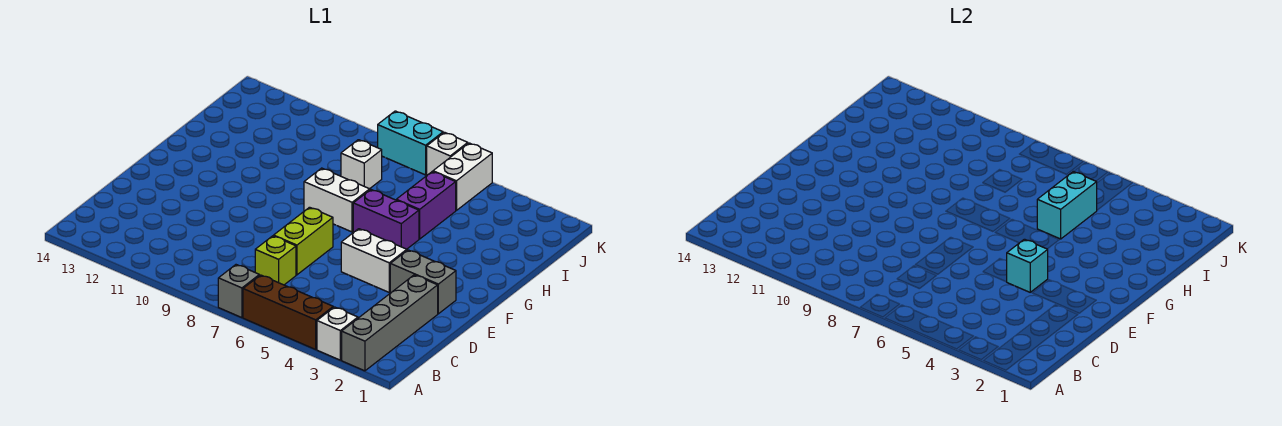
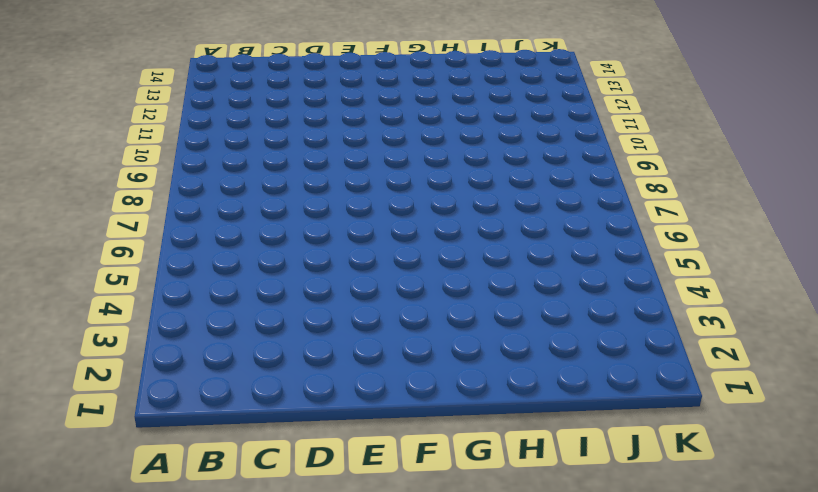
none -> grey brick A2:D2 level 1
none -> white brick A3 level 1
none -> brown brick A4:A6 level 1

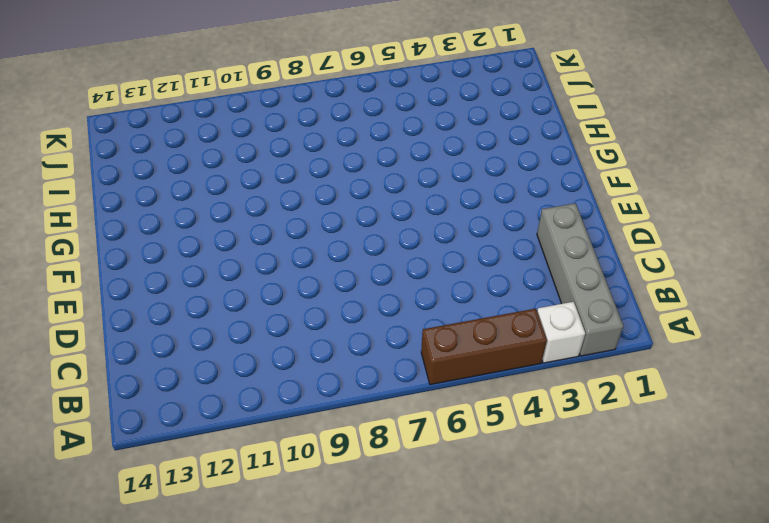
none -> grey brick A7 level 1
none -> lime brick C7 level 1
none -> lime brick D7:E7 level 1

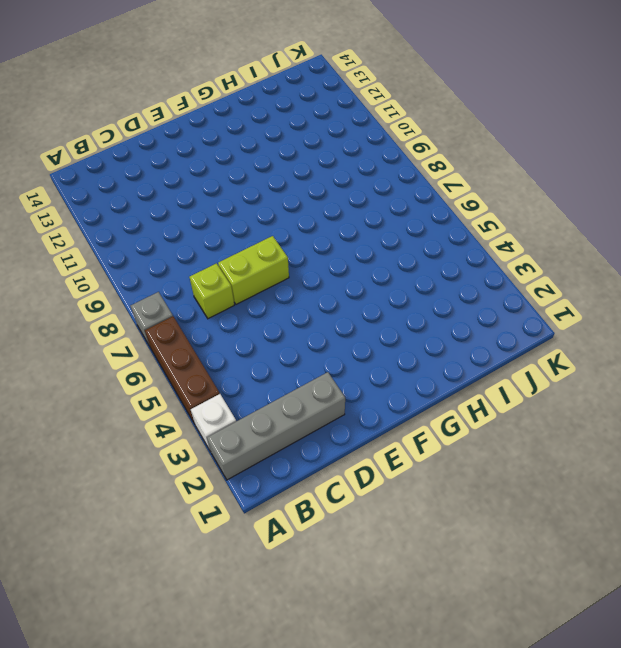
none -> grey brick E2:E3 level 1
none -> white brick E4:E5 level 1
none -> purple brick G5:G6 level 1

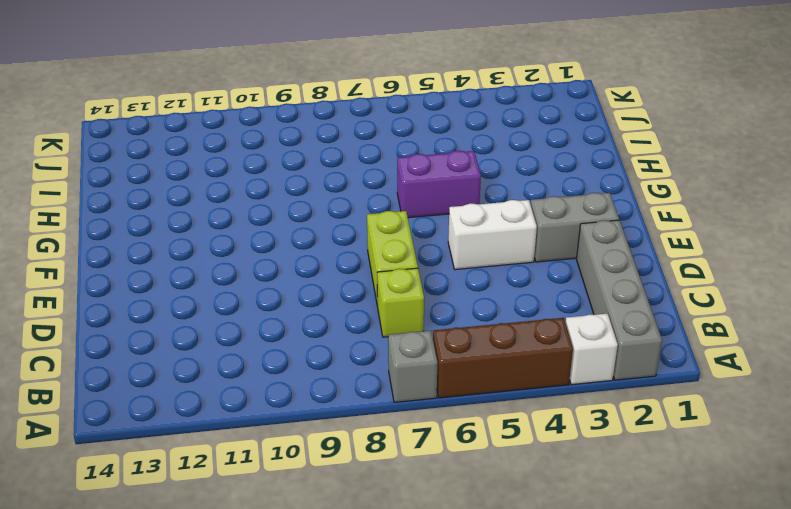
none -> white brick G7:G8 level 1
none -> purple brick H5:I5 level 1
none -> white brick I8 level 1

